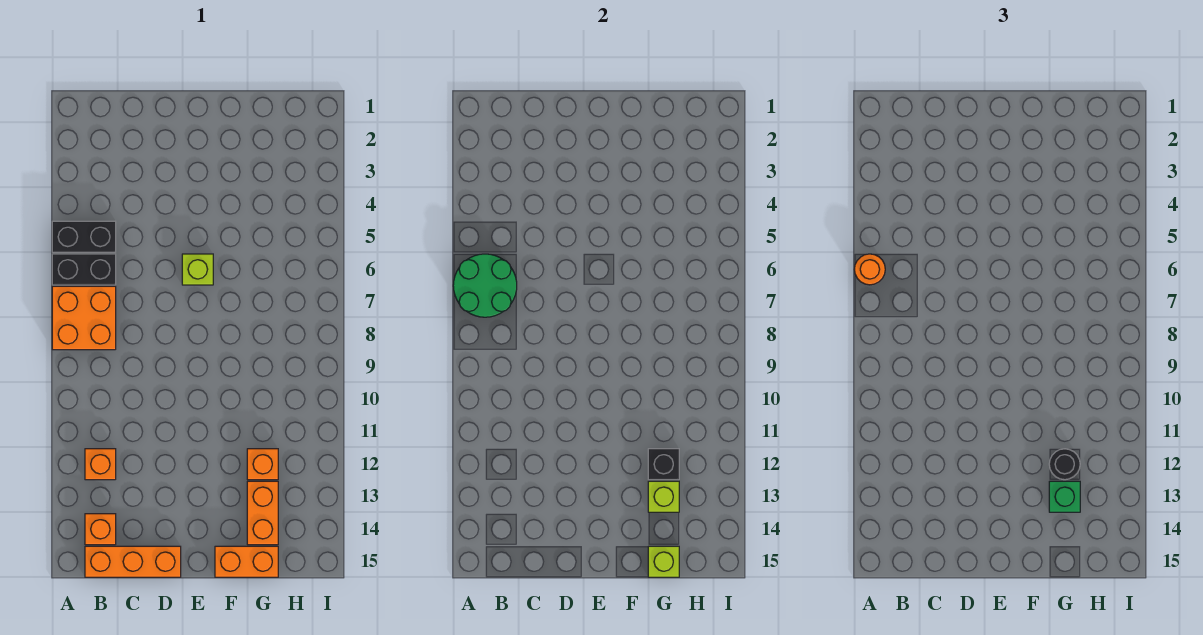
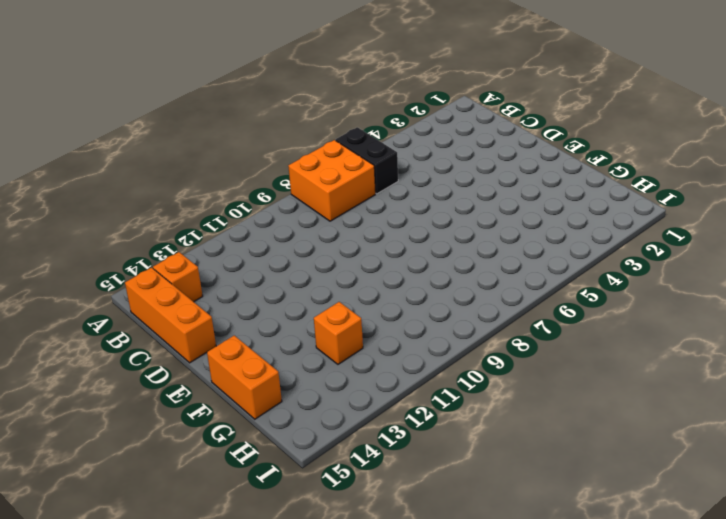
none -> black brick A5:B5 level 1
none -> orange brick B12 level 1
none -> lime brick E6 level 1

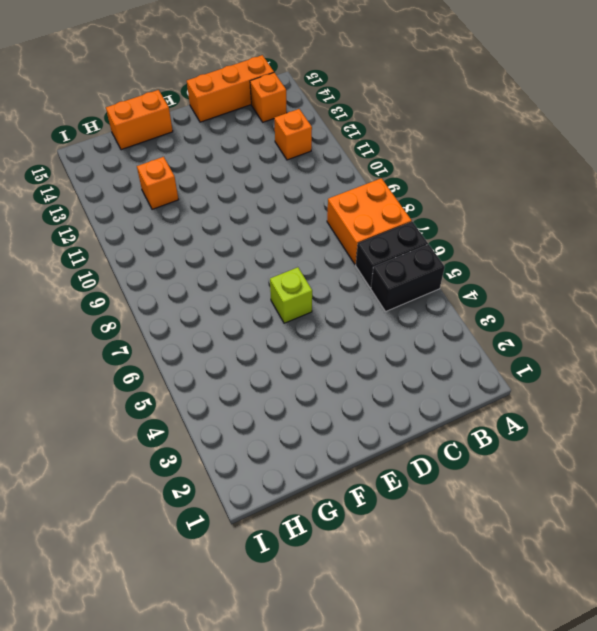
none -> orange brick G13:G14 level 1
none -> green round brick A6:B7 level 2
none -> black brick G12 level 2

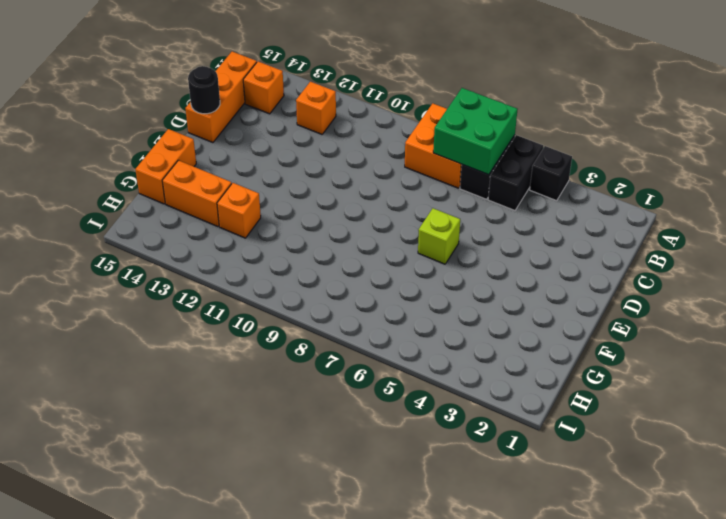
black brick A4 level 1 -> black brick G12 level 2
green brick A6:B7 level 2 -> green round brick A6:B7 level 2
black round brick D15 level 2 -> black round brick G12 level 3
none -> lime brick G13 level 2
none -> lime brick G15 level 2
none -> orange round brick A6 level 3

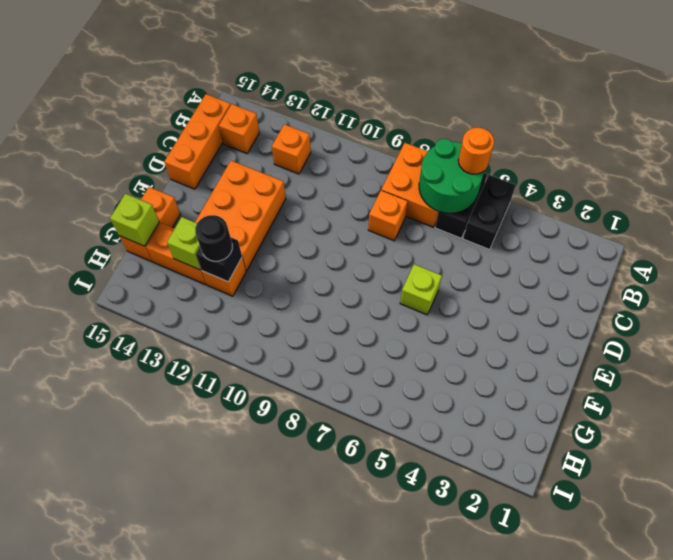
orange brick C8 level 1 -> none
orange brick D12:F13 level 1 -> none
none -> green brick G13 level 3

